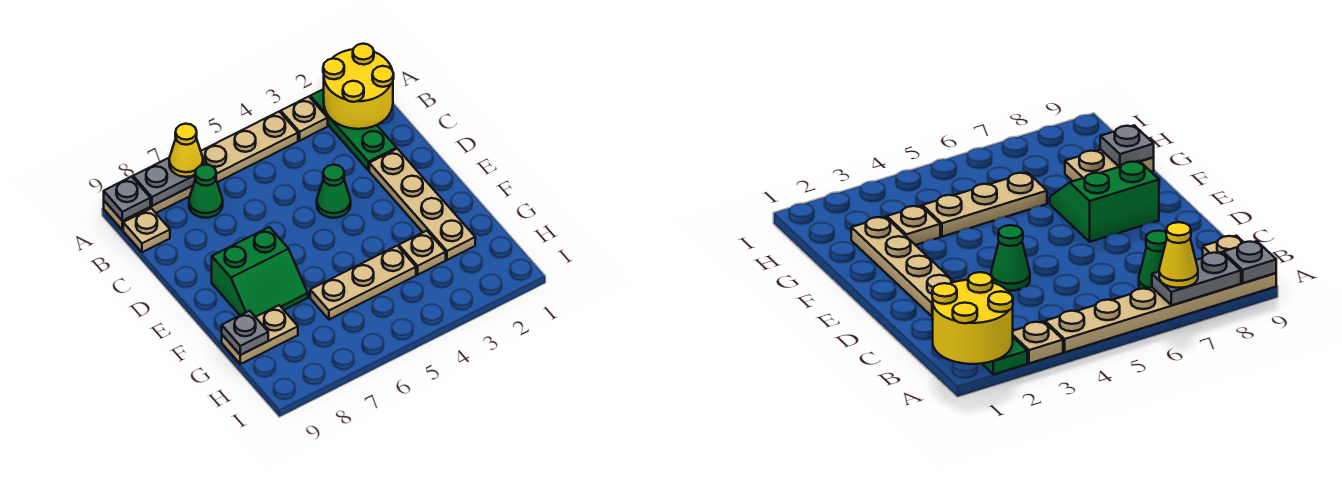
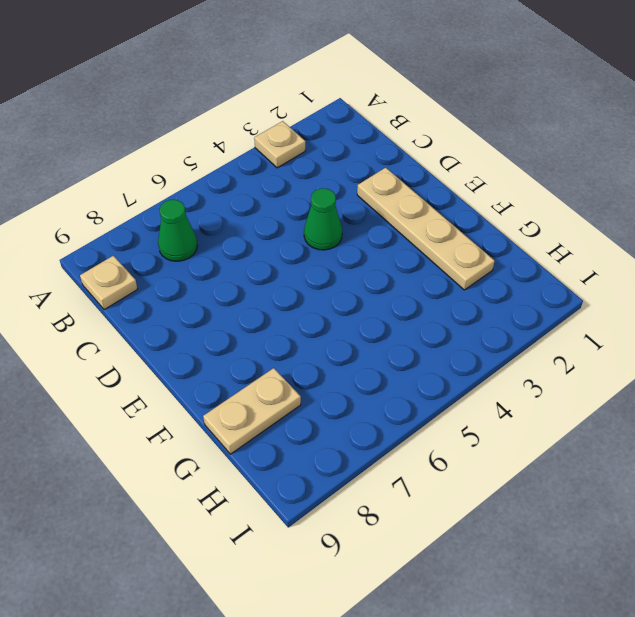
none -> green plate A2:C2 level 1
none -> tan plate A4:A9 level 1
none -> green slope E7:F8 level 1 top E

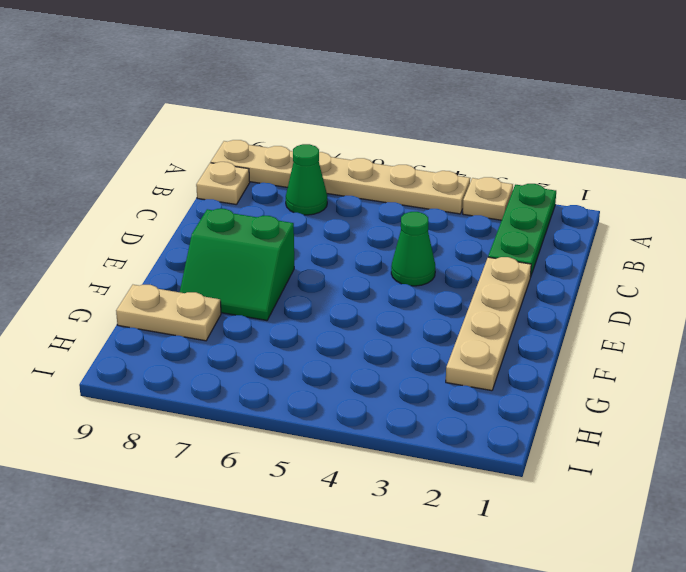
none -> tan plate G3 level 1
none -> tan plate G4:G6 level 1
none -> yellow round brick A1:B2 level 2

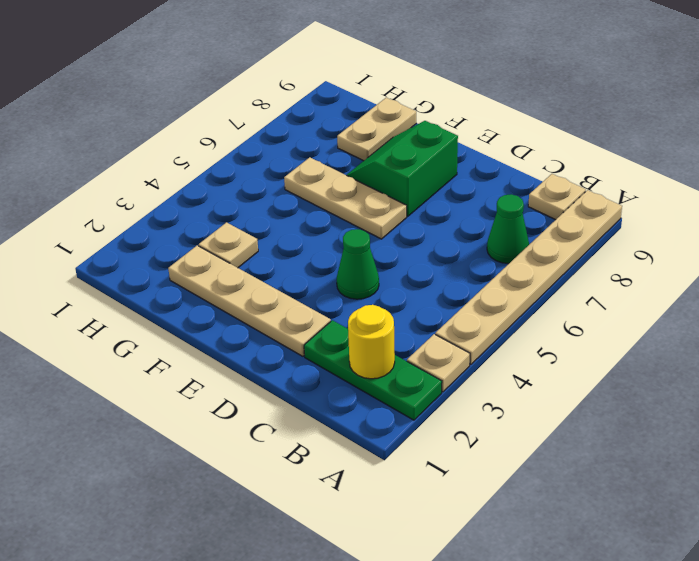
yellow round brick B2 level 2 -> yellow round brick A1:B2 level 2
tan plate E6:G6 level 1 -> tan plate G4:G6 level 1
none -> grey plate A7:A8 level 2
none -> grey plate A9 level 2
none -> grey plate G9 level 2

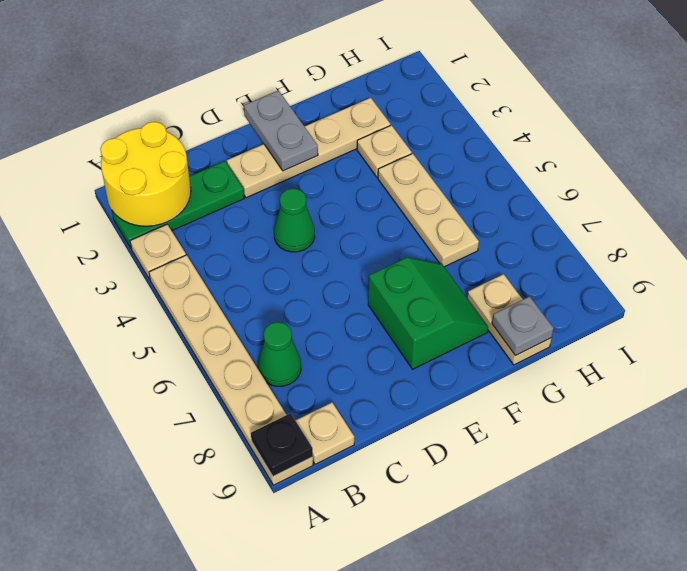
black plate A9 level 2 -> grey plate A9 level 2
grey plate E1:E2 level 2 -> grey plate A7:A8 level 2
none -> yellow cone A7 level 3

